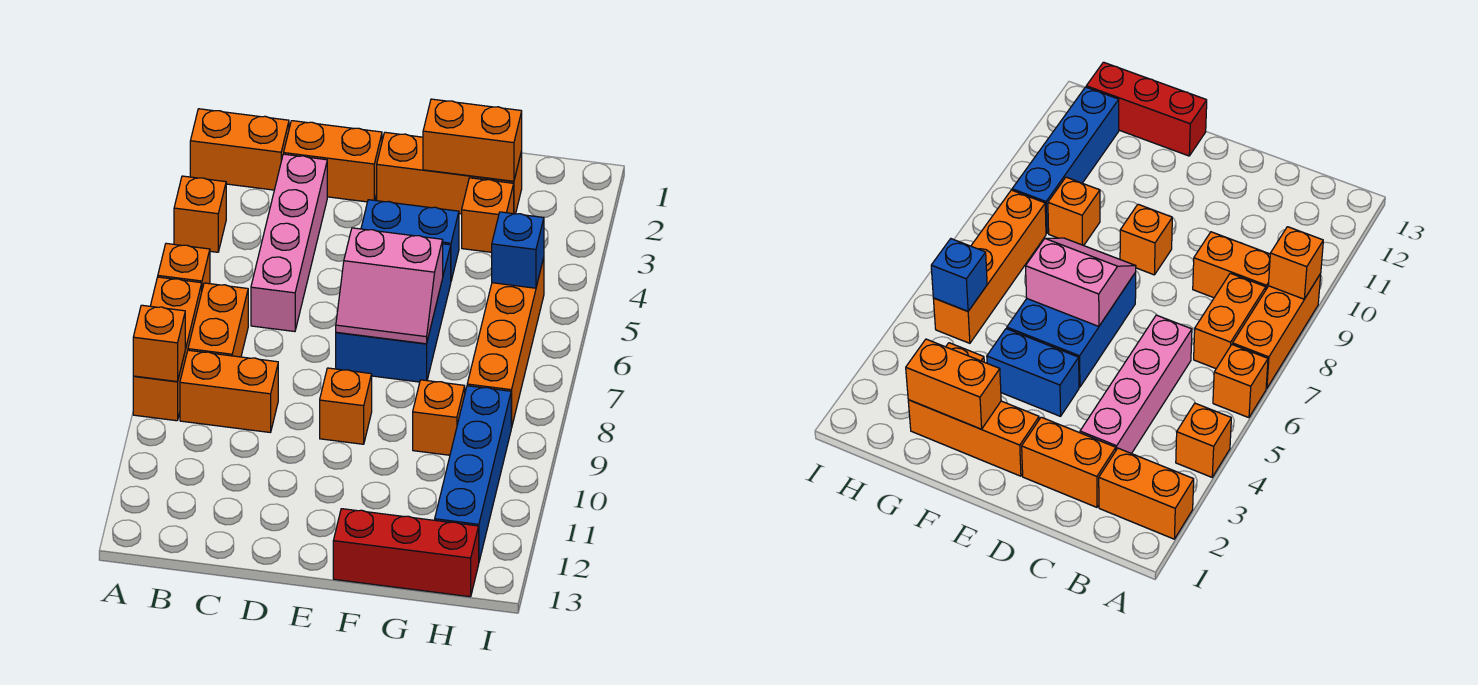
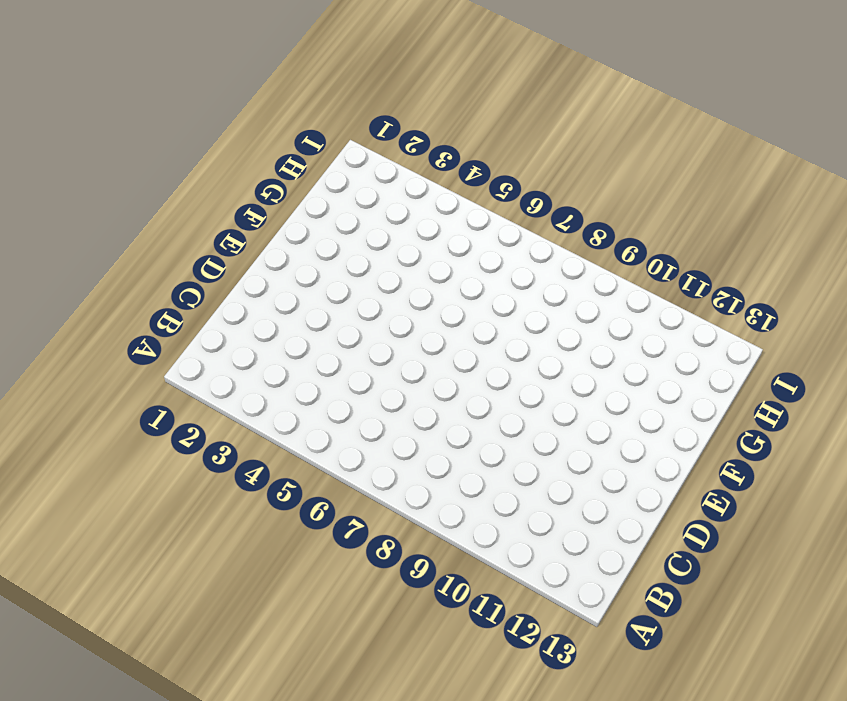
none -> orange brick A2:B2 level 1
none -> orange brick A4 level 1
none -> orange brick A6 level 1

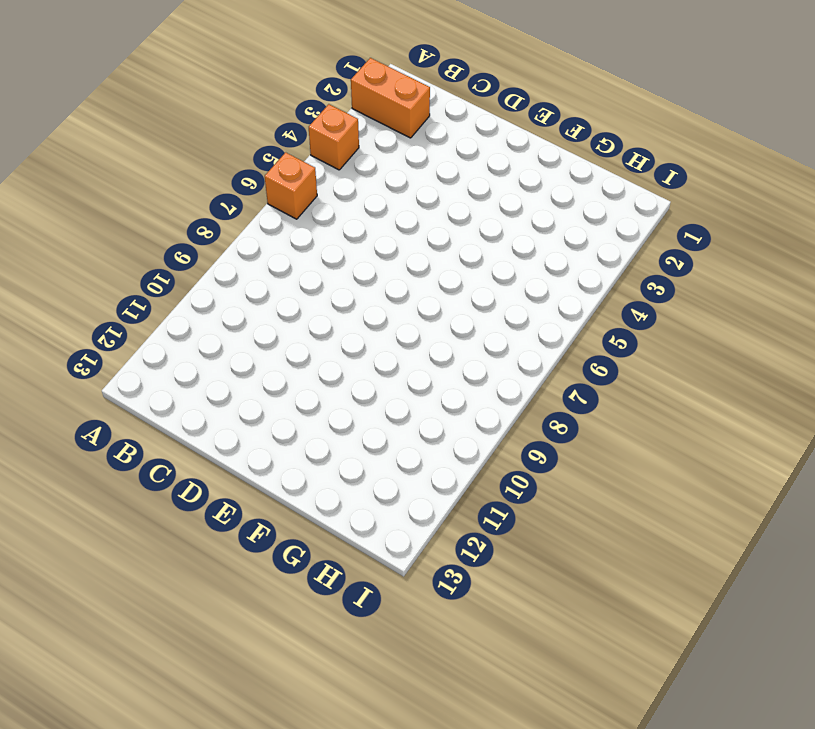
none -> orange brick A7:A9 level 1
none -> orange brick B7:B8 level 1
none -> orange brick B9:C9 level 1

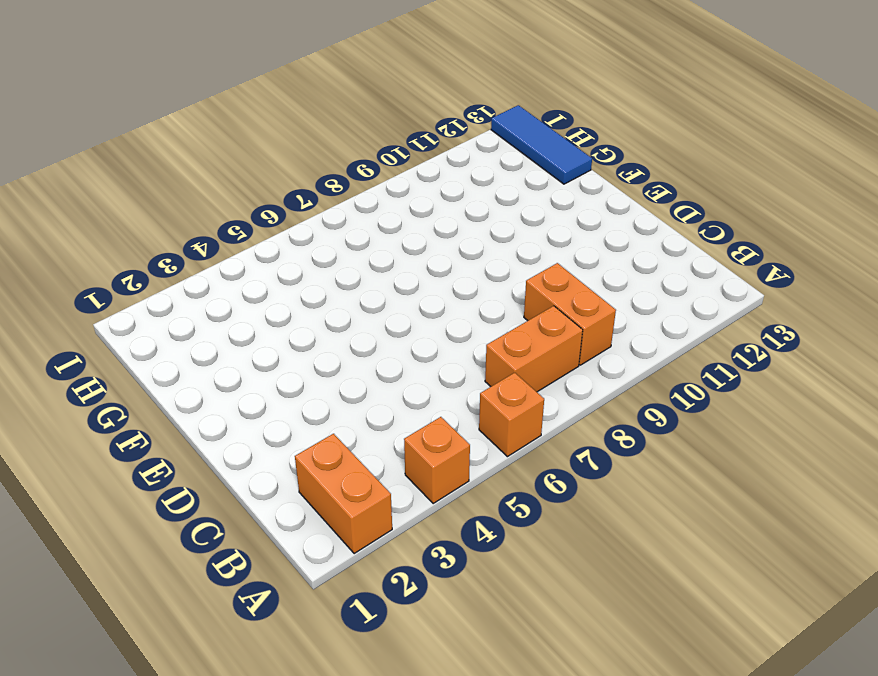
blue tile G13:I13 level 1 -> red brick F13:H13 level 1
none -> orange brick A7:A9 level 1
none -> orange brick C2:D2 level 1
none -> pink brick C3:C6 level 1

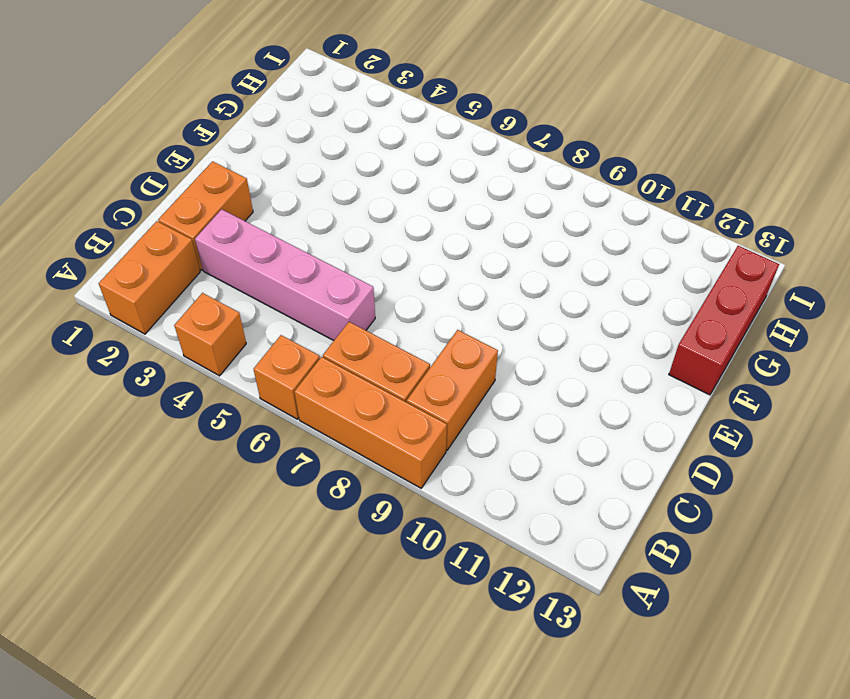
none -> orange brick E2:G2 level 1
none -> blue brick E4:F4 level 1
none -> blue brick E5:F7 level 1

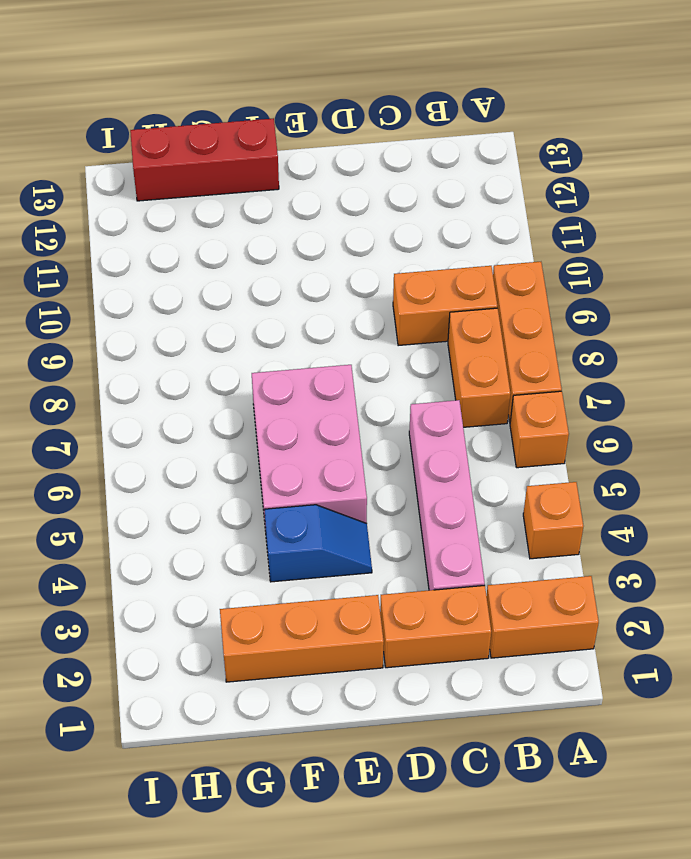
blue slope E4:F4 level 1 top F -> blue brick E4:F4 level 1
pink brick E5:F7 level 1 -> blue brick E5:F7 level 1
none -> orange brick E9 level 1
none -> orange brick G3 level 1
none -> orange brick G9 level 1

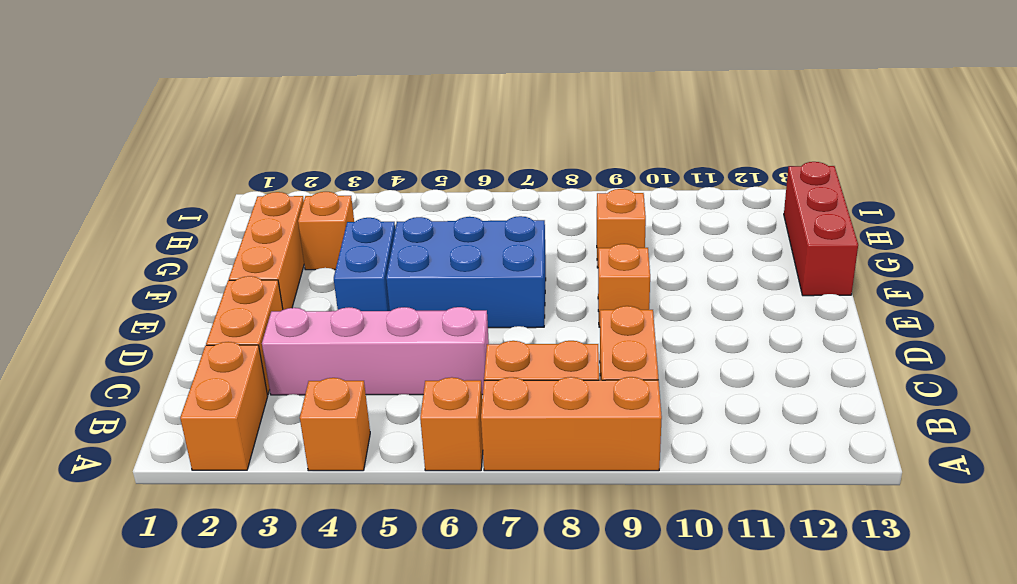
none -> orange brick H5:H8 level 1
none -> blue brick H9:H12 level 1
none -> orange brick A9 level 2

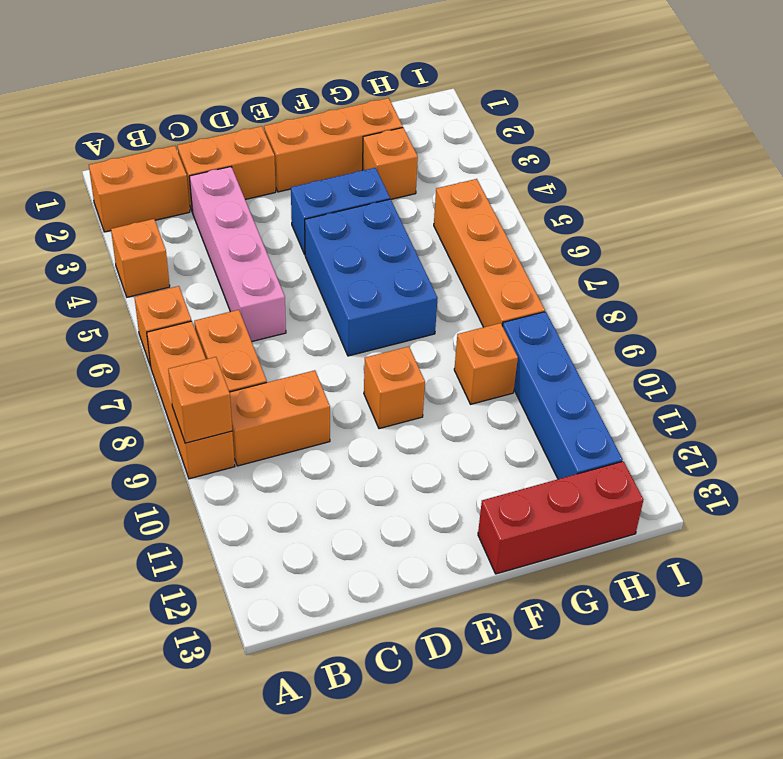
none -> pink slope E6:F7 level 2 top 6
none -> orange brick F2:G2 level 2
none -> blue brick H5 level 2

